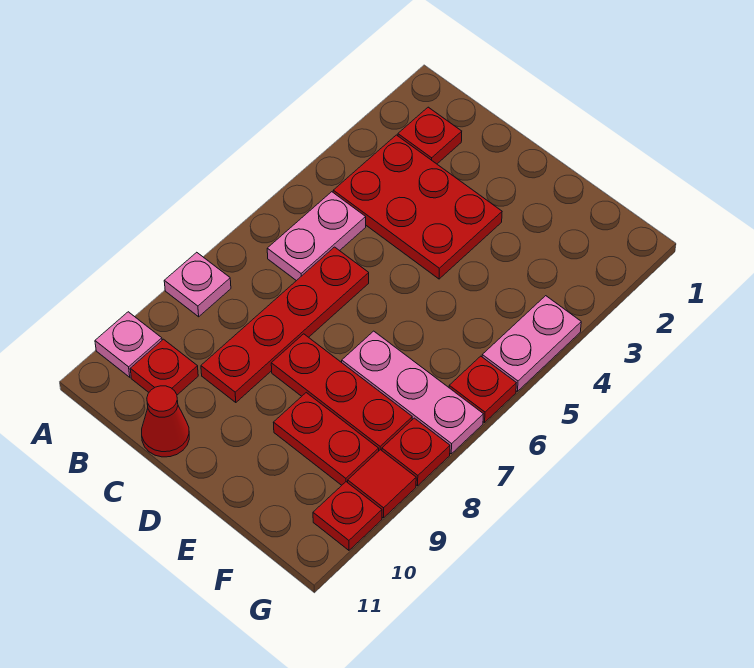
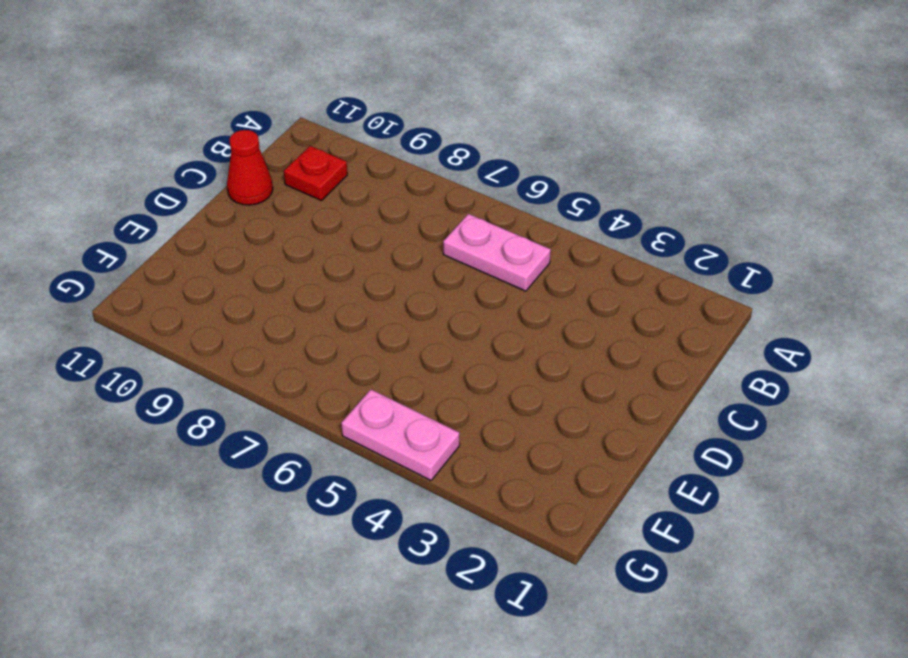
none -> pink plate A8 level 1
none -> pink plate A10 level 1
none -> red plate B2 level 1

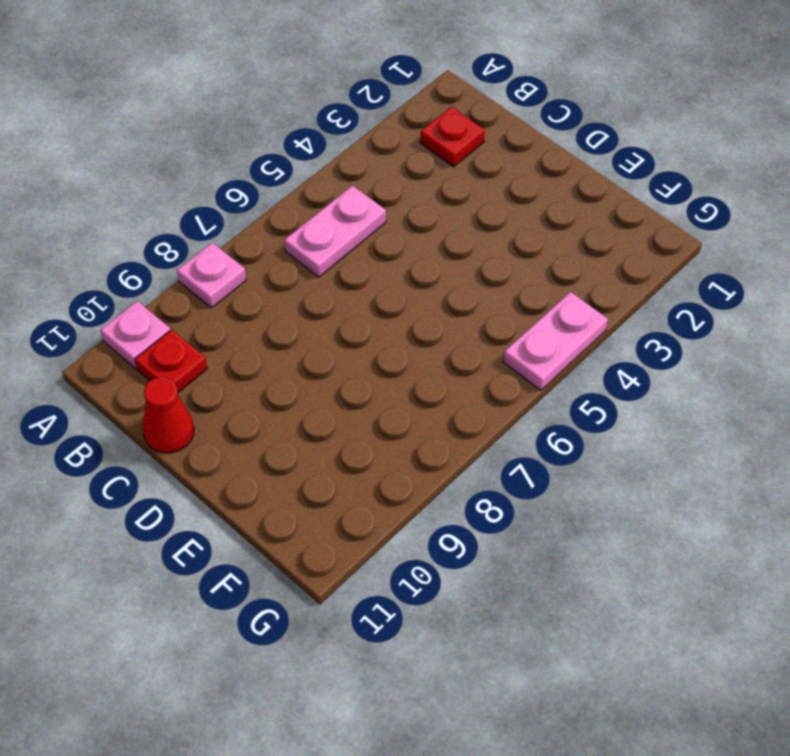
none -> red plate B3:D4 level 1
none -> red plate C6:C9 level 1
none -> red plate D8:F8 level 1

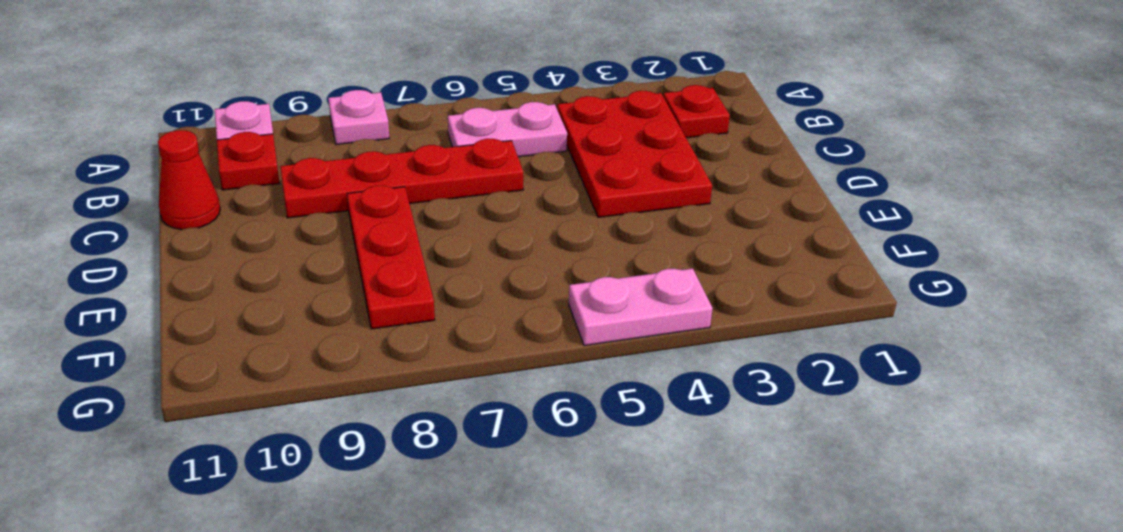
none -> pink plate E7:G7 level 1
none -> red plate E9:F9 level 1
none -> red plate G6 level 1

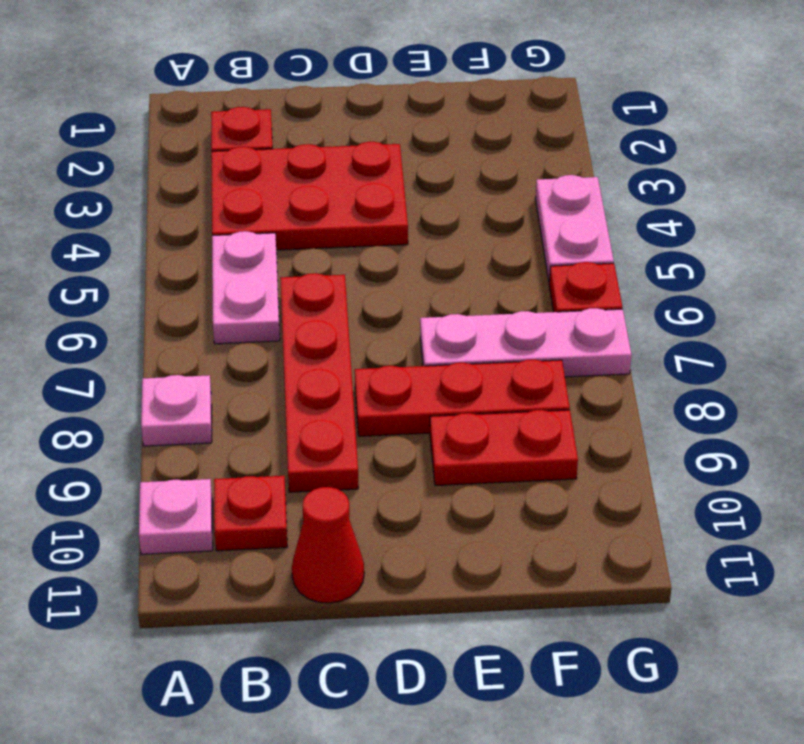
none -> red plate G8 level 1
none -> red tile G9 level 1
none -> red plate G10 level 1

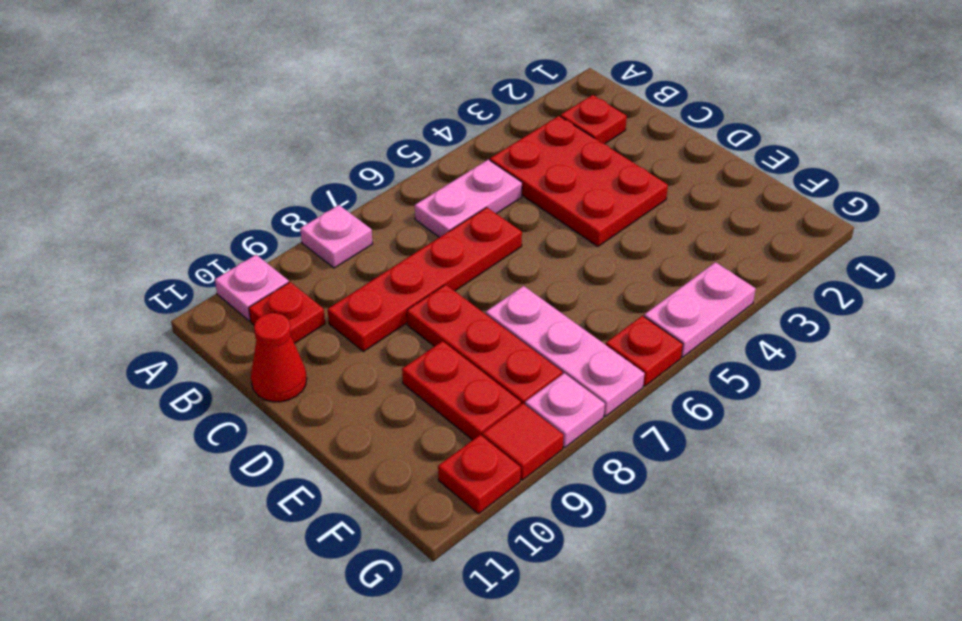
pink plate G8 level 1 -> red plate G8 level 1

